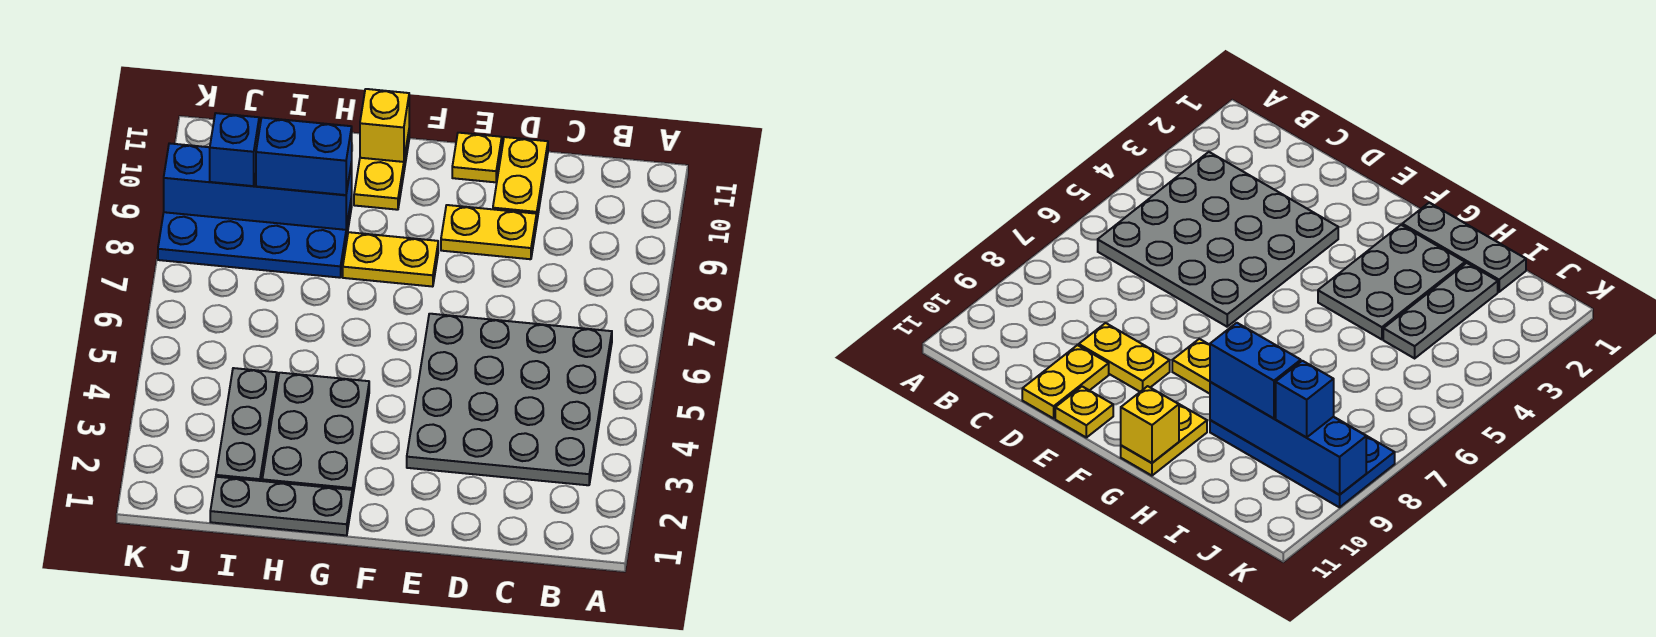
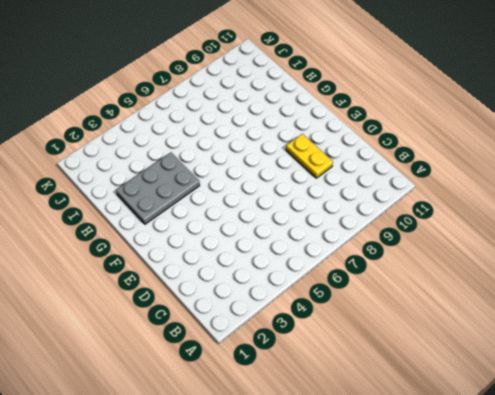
none -> grey plate B3:E6 level 1
none -> yellow plate D10:D11 level 1
none -> yellow plate E11 level 1

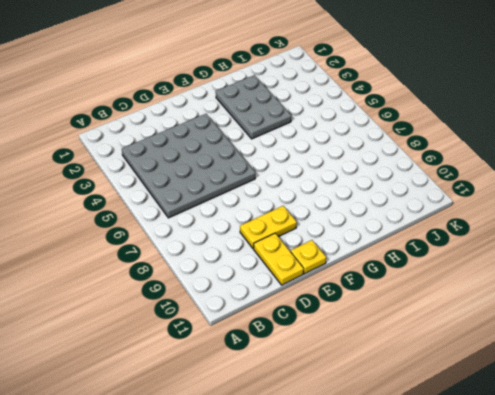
none -> yellow plate F8:G8 level 1
none -> grey plate G1:I1 level 1
none -> yellow plate G10:G11 level 1

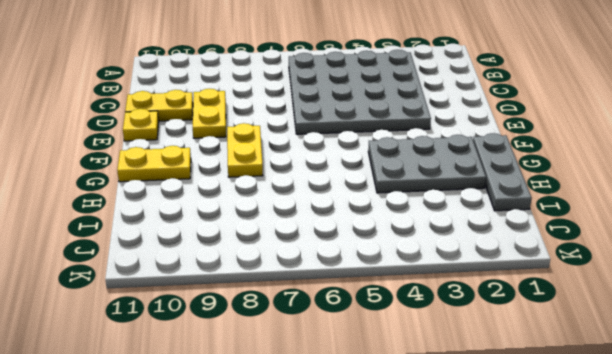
none -> blue plate H8:K9 level 1
none -> grey plate I2:I4 level 1
none -> yellow brick G11 level 2

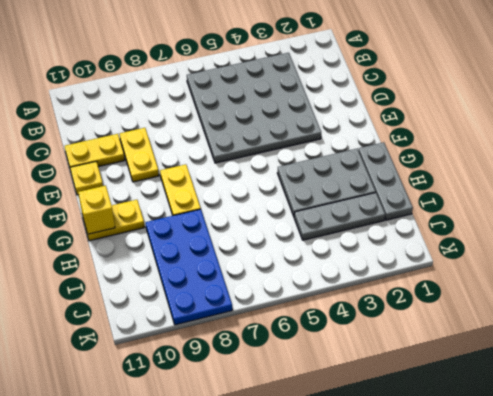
none -> blue brick H9:K9 level 2
none -> blue brick H9:I9 level 3
none -> blue brick J9 level 3

